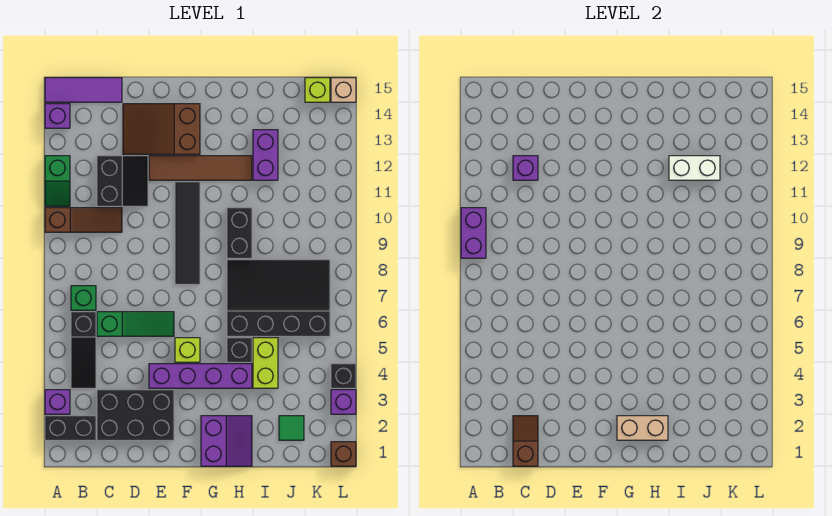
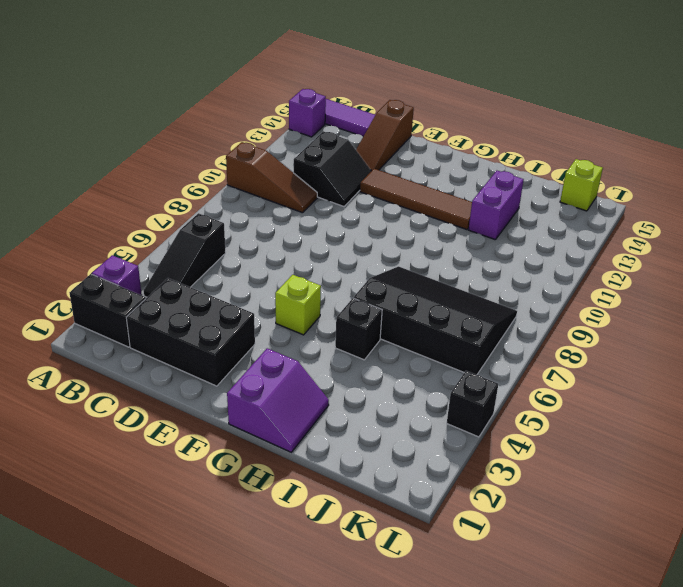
brown slope D13:D15 level 1 top 15 -> brown slope D13:F14 level 1 top F
none -> green slope A11:A12 level 1 top 12
none -> green brick B7 level 1
none -> green slope C6:E6 level 1 top C
none -> purple brick E4:H4 level 1

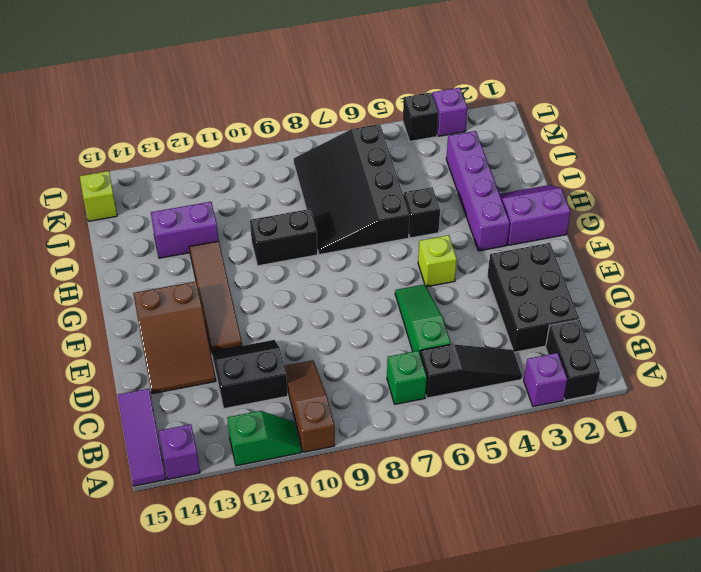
purple brick G3:J3 level 1 -> purple brick E4:H4 level 1
none -> black tile F8:F11 level 1
none -> lime brick I4:I5 level 1
none -> green tile J2 level 1
none -> brown brick L1 level 1

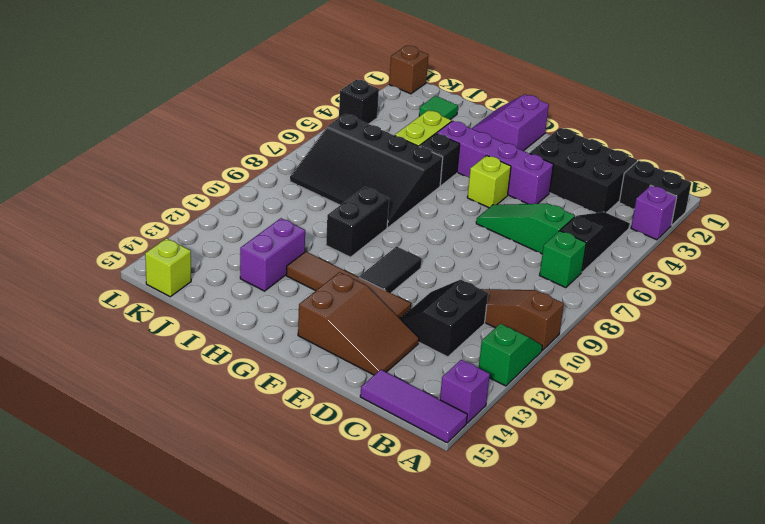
black tile F10:F11 level 1 -> black tile F8:F11 level 1
none -> purple brick L3 level 1
none -> tan brick L15 level 1
none -> purple brick A9:A10 level 2
none -> brown slope C1:C2 level 2 top 1

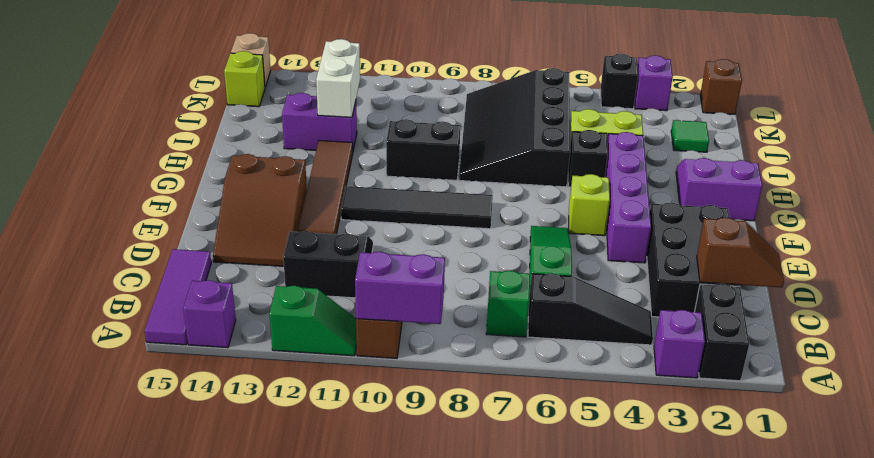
brown slope C1:C2 level 2 top 2 -> brown slope C1:C2 level 2 top 1
none -> purple brick C12 level 2
none -> tan brick G2:H2 level 2

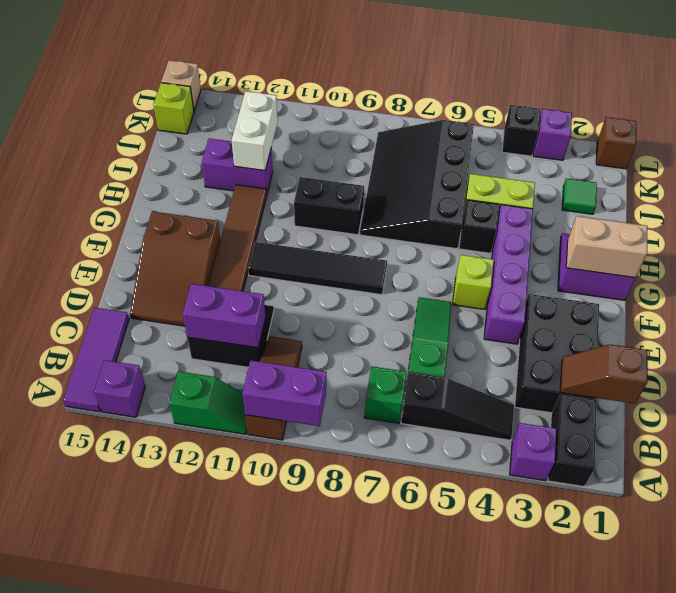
purple brick C11:C12 level 2 -> purple brick C12 level 2
tan brick G1:G2 level 2 -> tan brick G2:H2 level 2

